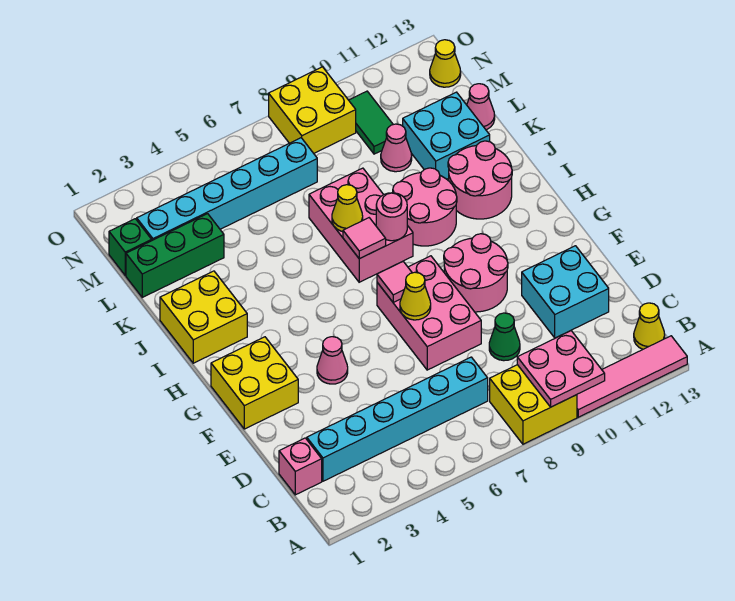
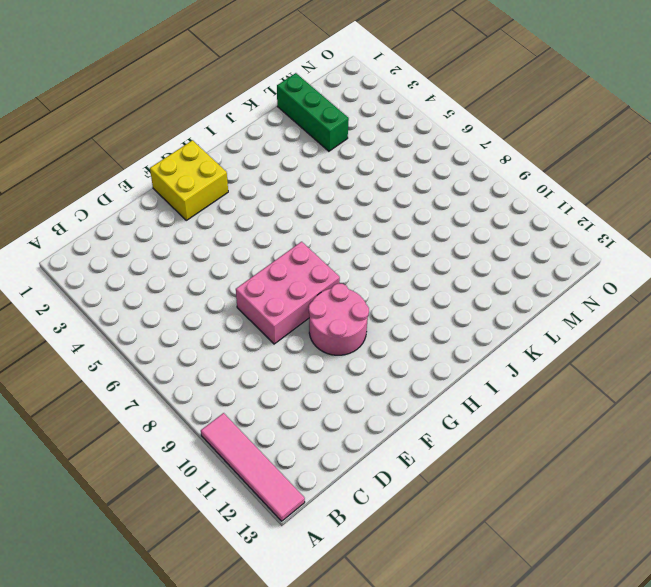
none -> yellow brick A8:B9 level 1
none -> yellow cone B13 level 1
none -> pink brick C1 level 1
none -> cyan brick C2:C7 level 1

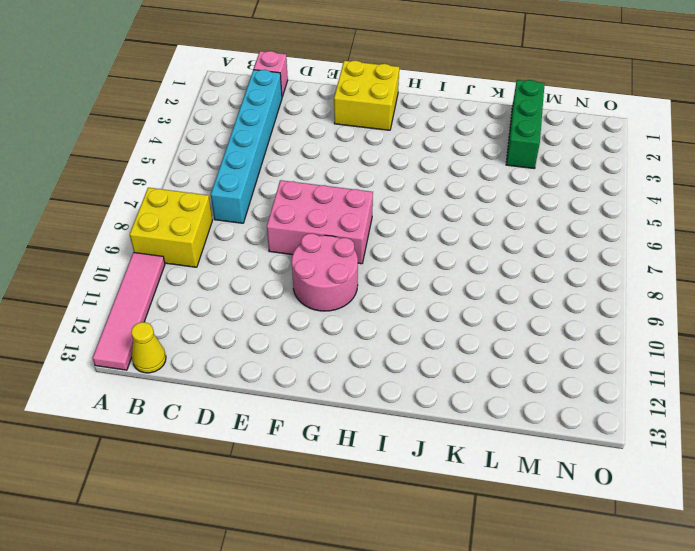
none -> green cone D9 level 1
none -> cyan brick D11:E12 level 1
none -> pink cone F4 level 1
none -> yellow brick I1:J2 level 1

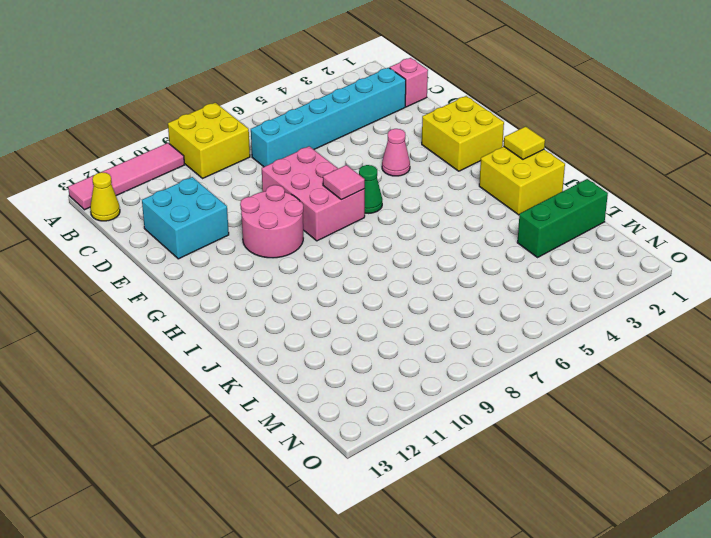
green cone G6 level 1 -> green cone D9 level 1
yellow tile I1 level 2 -> none
none -> pink brick I7:K8 level 1
none -> pink round brick I9:J10 level 1
none -> pink round brick I11:J12 level 1
none -> cyan brick K11:L12 level 1

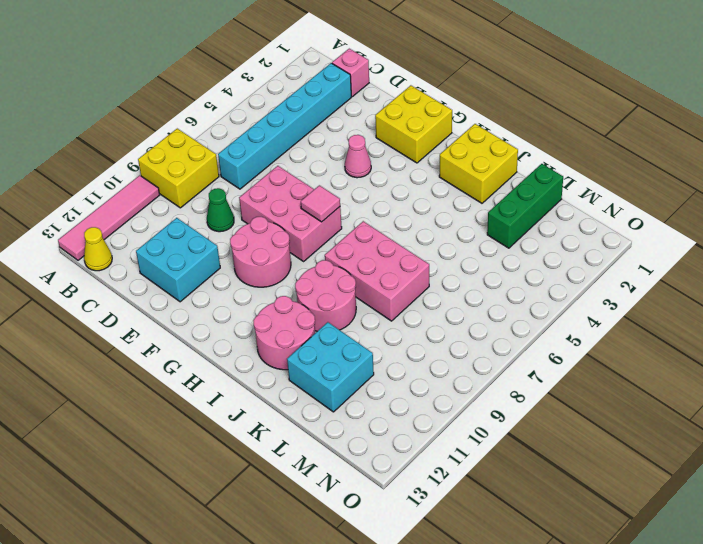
none -> pink cone L10 level 1
none -> pink cone L13 level 1
none -> green brick M1 level 1
none -> cyan brick M2:M7 level 1

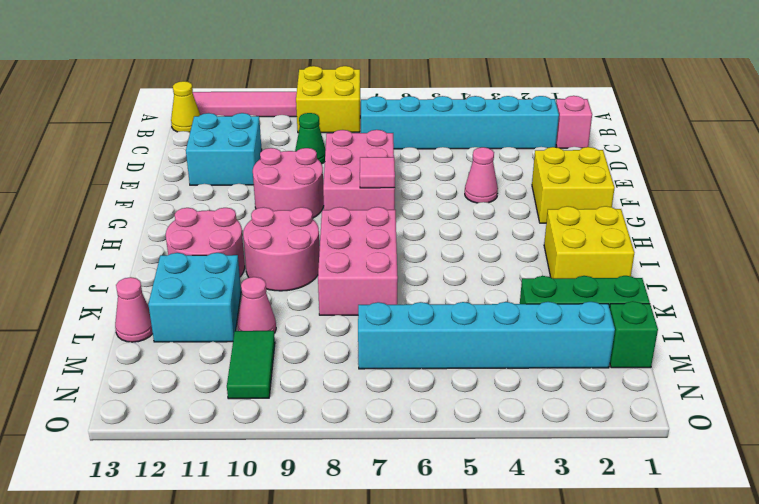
none -> yellow brick N8:O9 level 1
none -> yellow cone N13 level 1
none -> pink plate A9:B10 level 2
none -> yellow cone F7 level 2

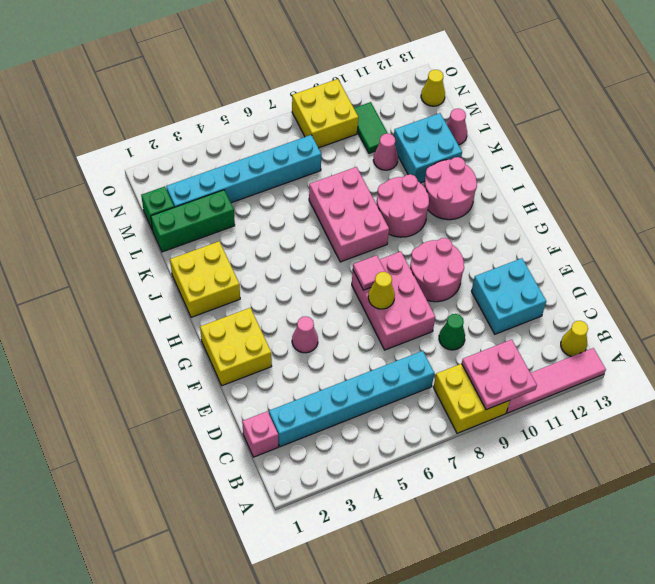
none -> pink tile I7 level 2
none -> pink round brick I8 level 2
none -> yellow cone J7 level 2

